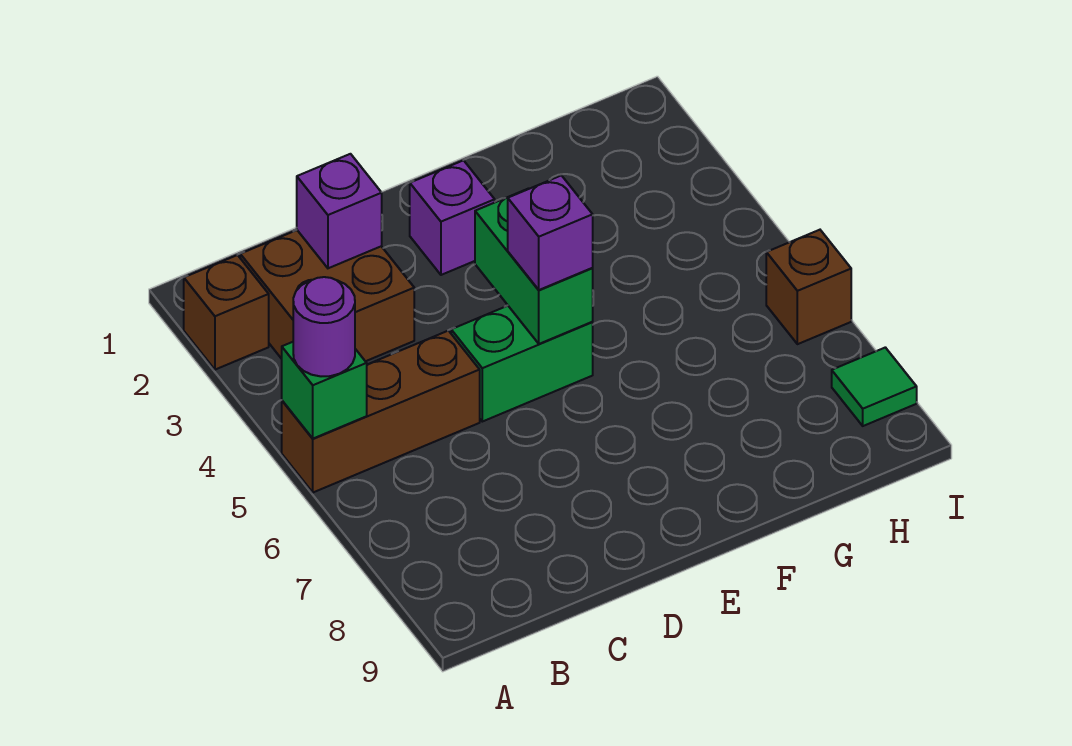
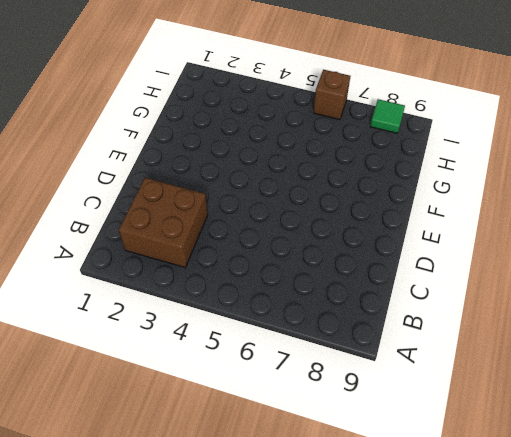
none -> brown brick A2 level 1
none -> brown brick A5:C5 level 1
none -> green brick D5:E5 level 1

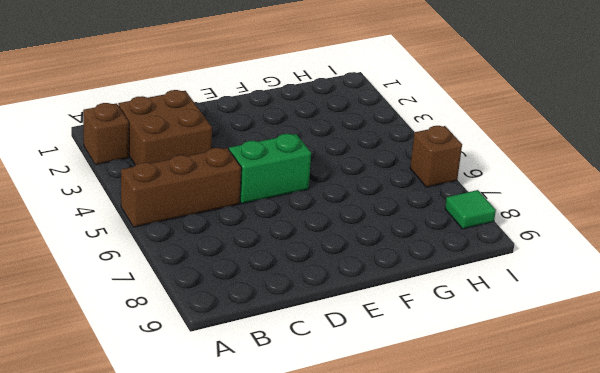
none -> purple brick E2 level 1
none -> green brick A5 level 2
none -> purple brick C2 level 2

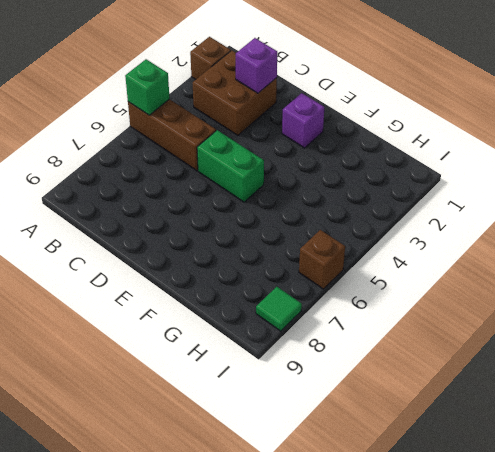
none -> green brick E4:E5 level 2
none -> purple round brick A5 level 3
none -> purple brick E5 level 3

